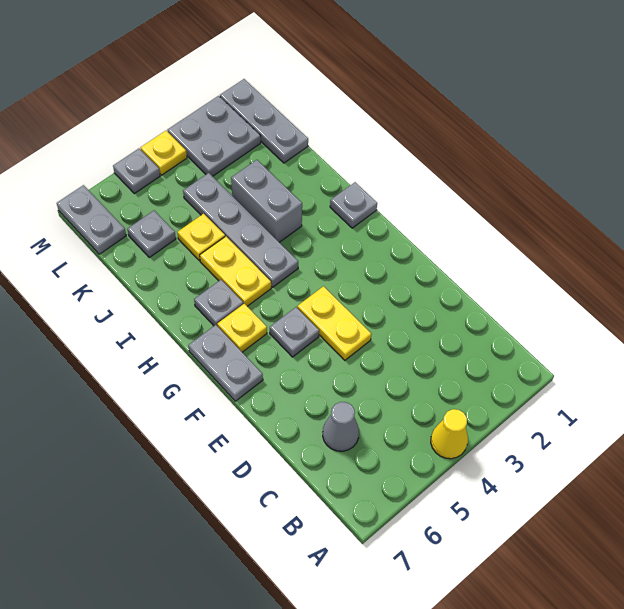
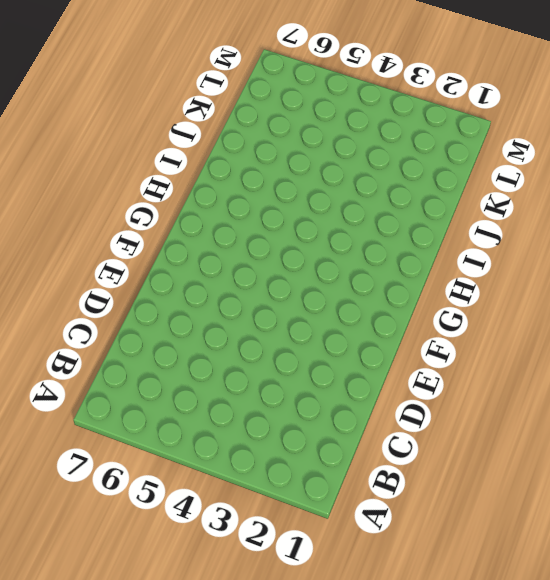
none -> yellow cone A4 level 1
none -> grey cone C6 level 1
none -> yellow plate E4:F4 level 1

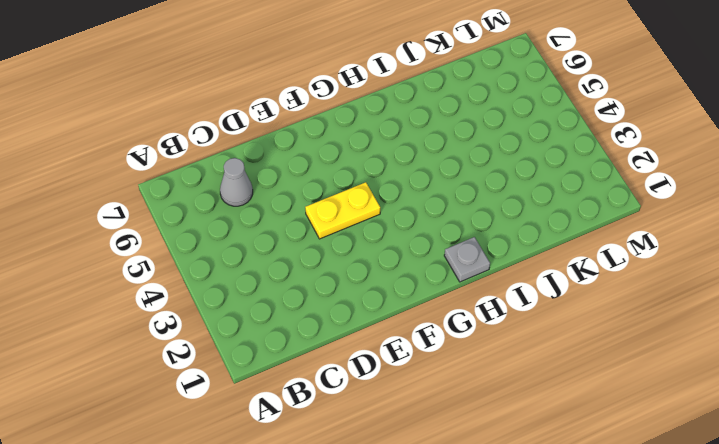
none -> yellow cone A4 level 1
none -> grey plate F5 level 1
none -> grey plate F7:G7 level 1

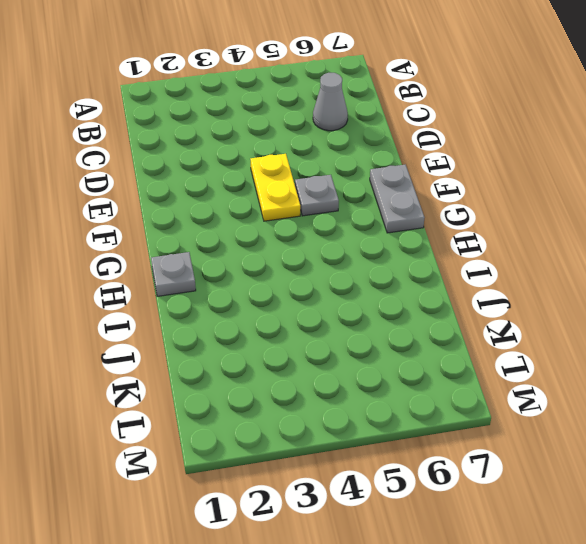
none -> yellow cone A4 level 1
none -> yellow plate G6 level 1
none -> grey plate H4:K4 level 1

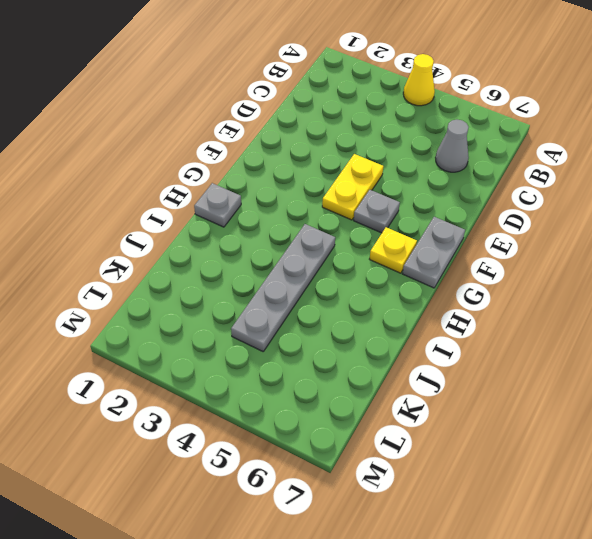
none -> yellow plate H5:I5 level 1
none -> grey plate H6 level 1
none -> grey brick I3:J3 level 1

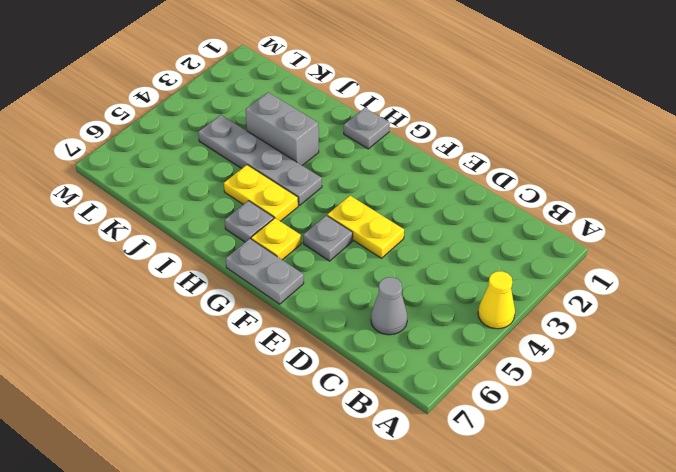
none -> yellow plate J5 level 1
none -> grey plate K1:M1 level 1
none -> grey plate K6 level 1

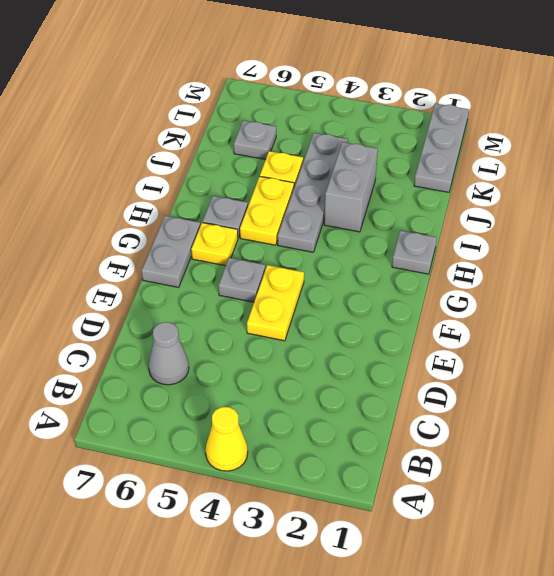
none -> grey plate L2:M3 level 1
none -> grey plate L7:M7 level 1
none -> yellow plate M4 level 1

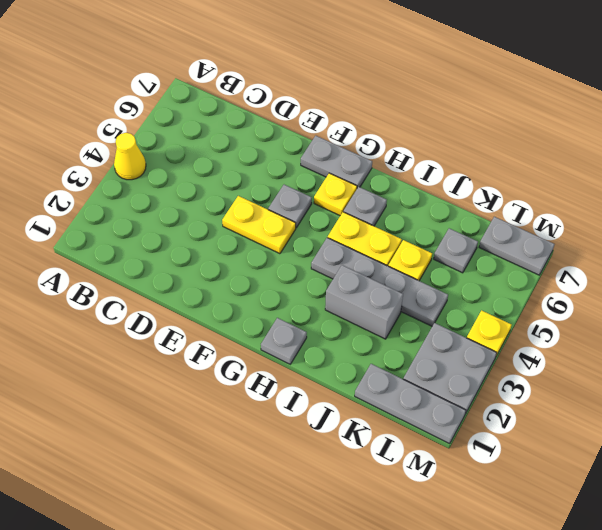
none -> grey cone C6 level 1
none -> grey plate M5 level 1

